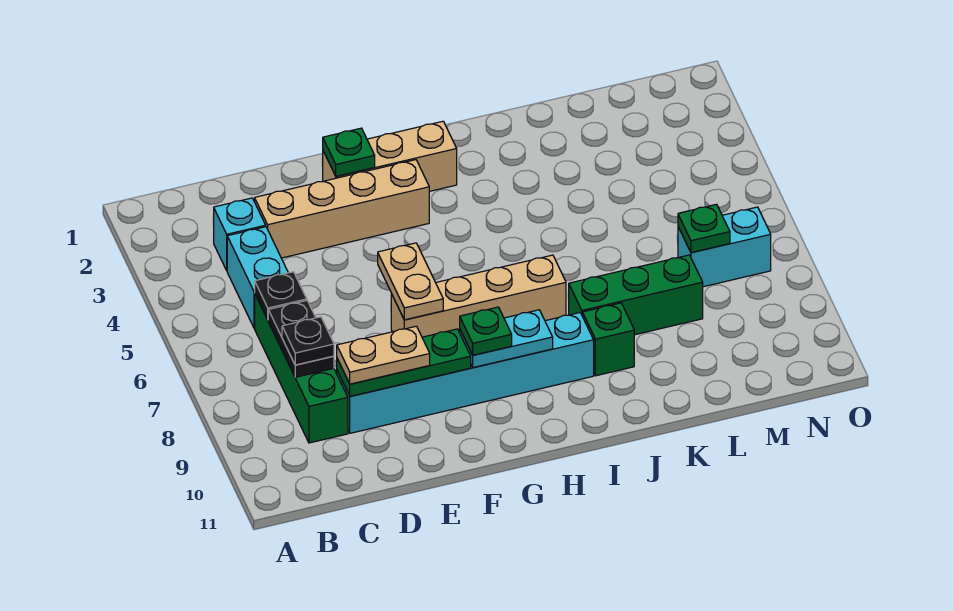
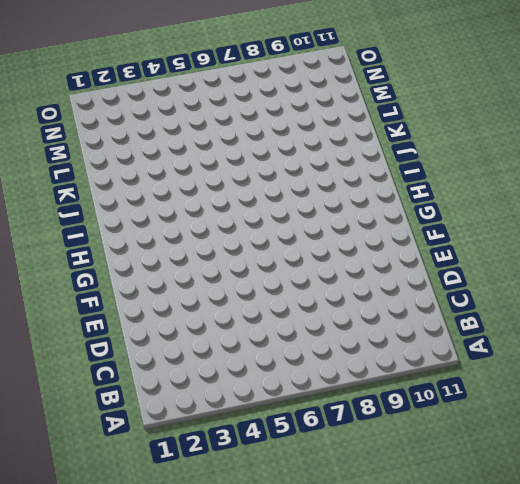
none -> cyan brick C3 level 1
none -> cyan brick C4:C5 level 1
none -> green brick C6:C9 level 1

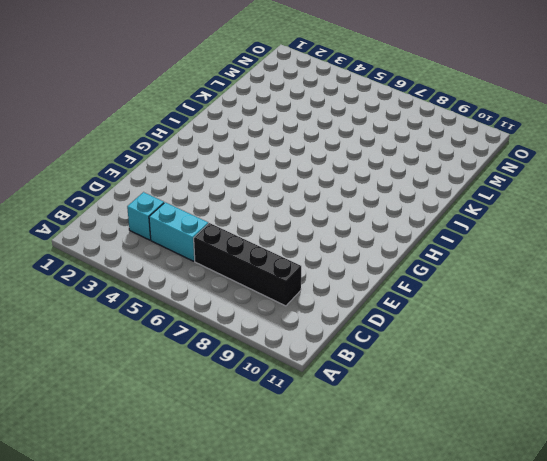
black brick C6:C9 level 1 -> green brick C6:C9 level 1
none -> tan brick D3:G3 level 1
none -> cyan brick D9:I9 level 1
none -> tan brick F2:H2 level 1

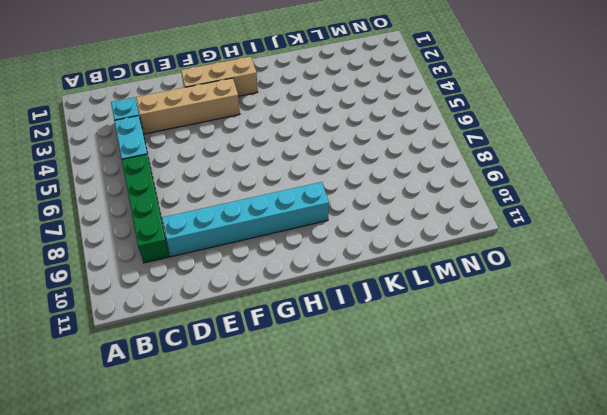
none -> tan brick F7:I7 level 1
none -> green brick J8:L8 level 1
none -> green brick J9 level 1

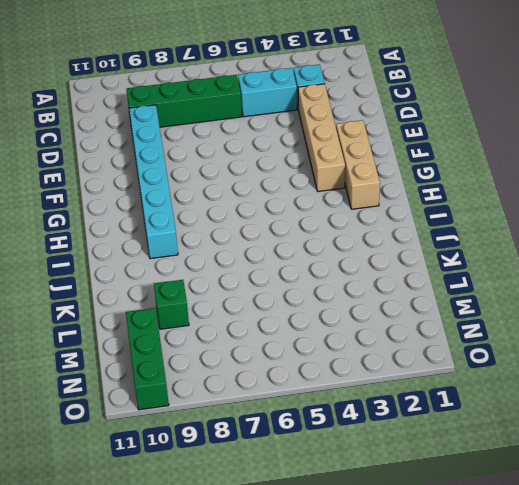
green brick L9 level 1 -> green brick J9 level 1
green brick M10:O10 level 1 -> green brick J8:L8 level 1
none -> tan brick F7:I7 level 1
none -> cyan brick M7:N7 level 1
none -> black plate C6 level 2

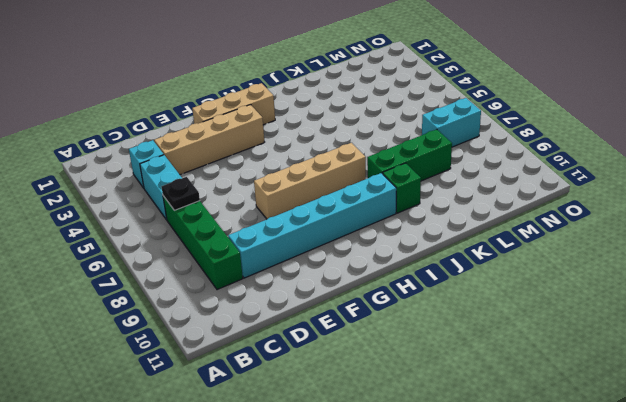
none -> black plate C7:C8 level 2
none -> green plate D9:F9 level 2
none -> green plate F2 level 2

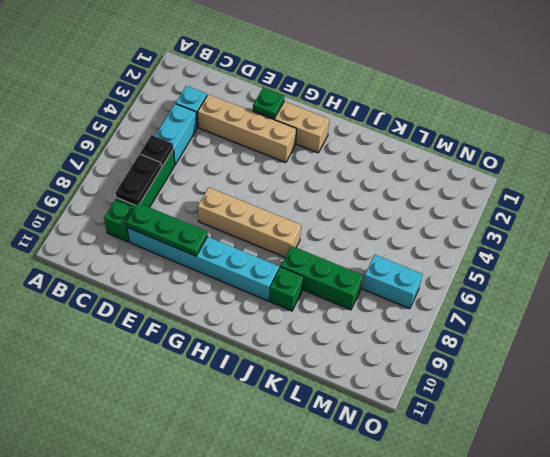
none -> tan plate F6:F7 level 2
none -> cyan plate G9:H9 level 2
none -> green plate M7 level 2

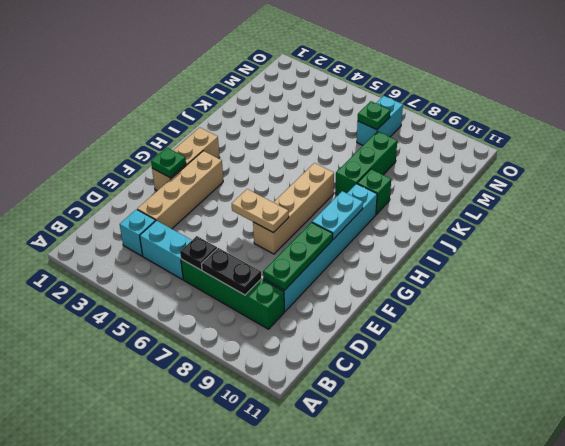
none -> black plate C8 level 3
none -> tan plate D9:E9 level 3
none -> green plate G9 level 3

